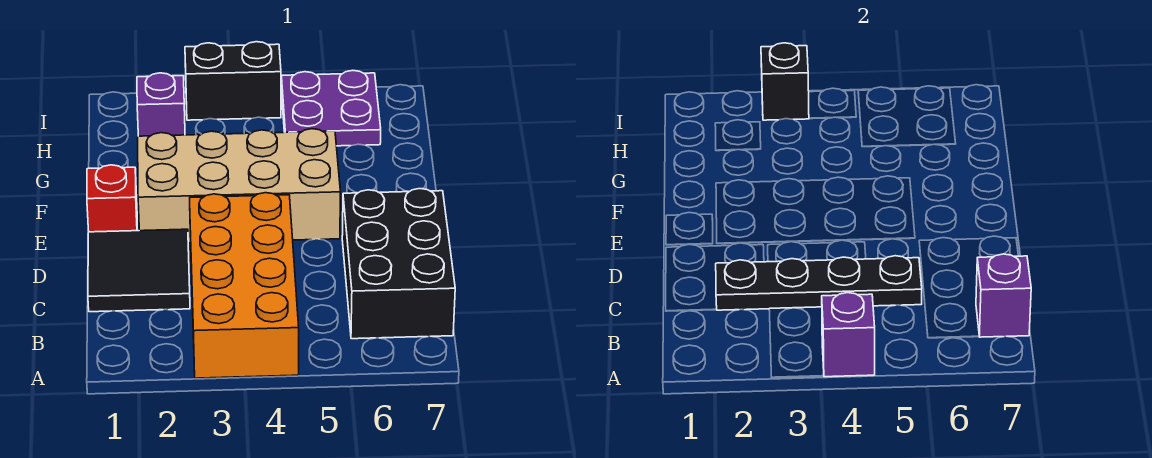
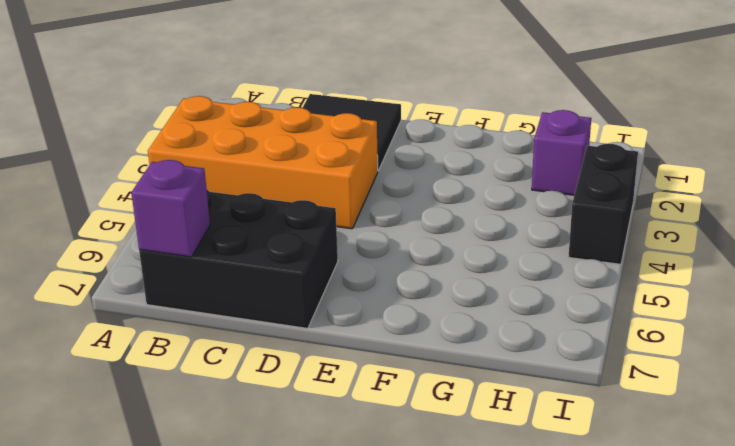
none -> red brick E1 level 1
none -> tan brick E2:F5 level 1
none -> purple plate H5:I6 level 1

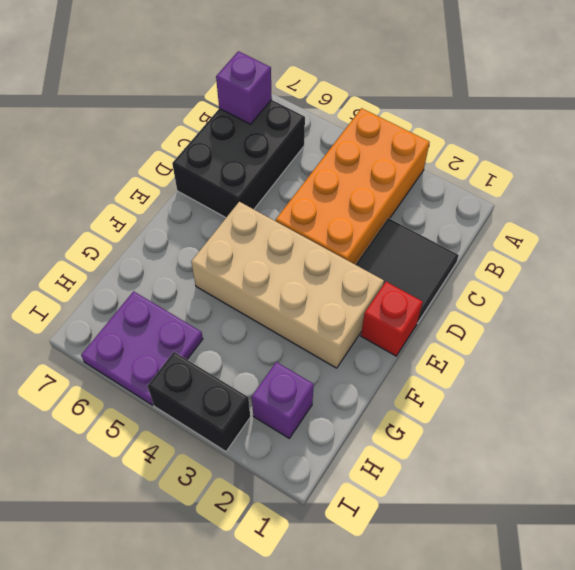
none -> purple brick A4 level 2
none -> black plate C2:C5 level 2
none -> black brick I3 level 2

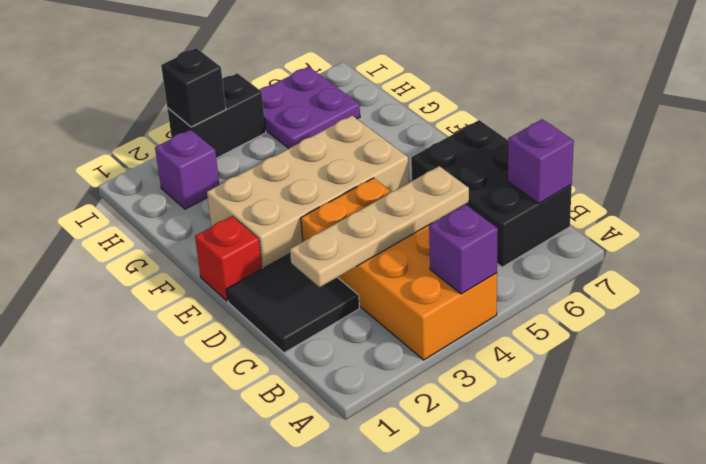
tan plate C2:C5 level 2 -> black plate C2:C5 level 2

